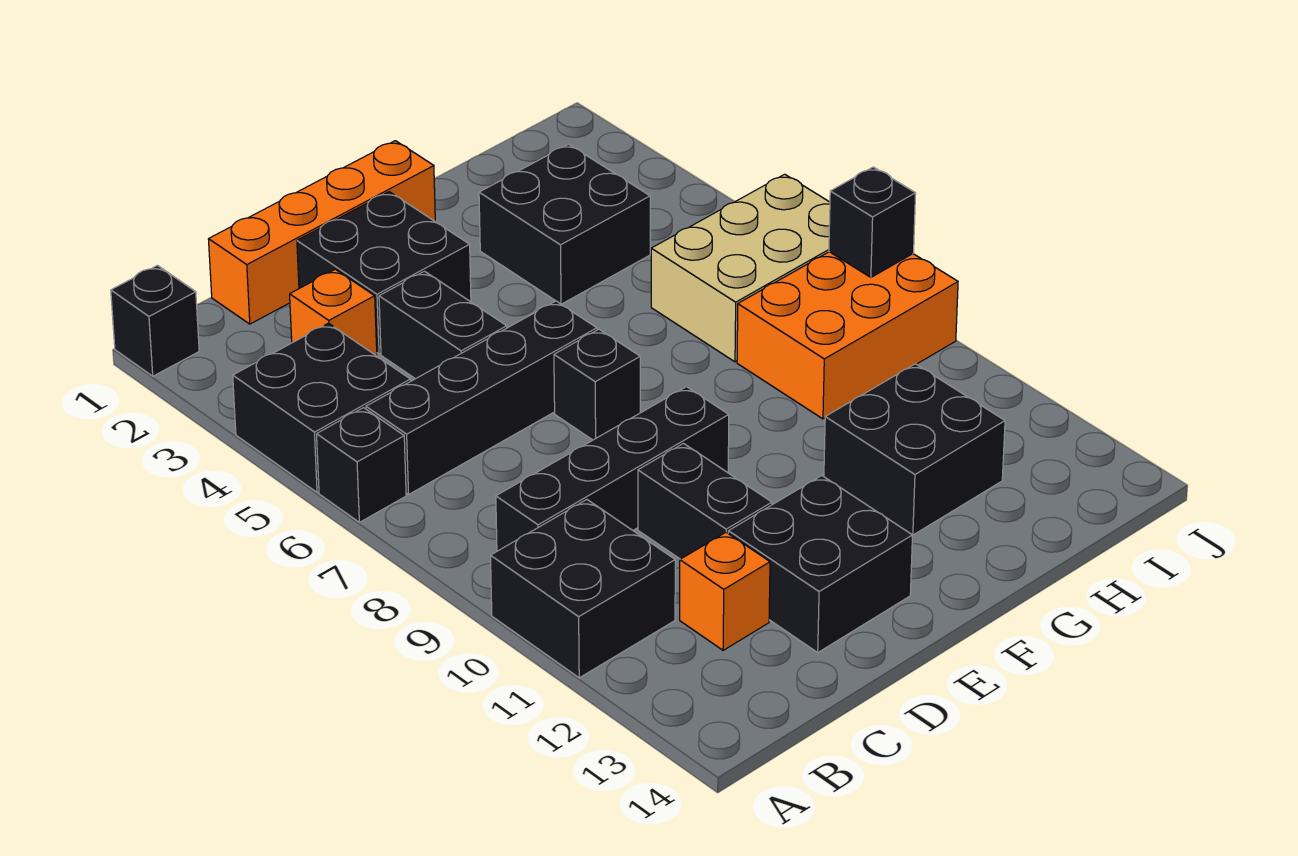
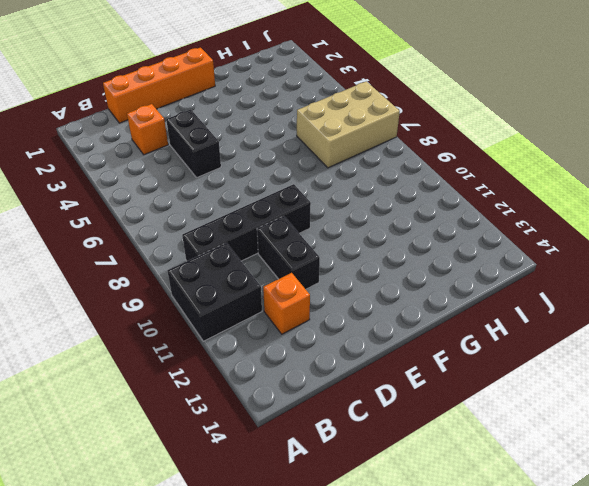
none -> black brick A1 level 1
none -> black brick A4:B5 level 1
none -> black brick A6 level 1

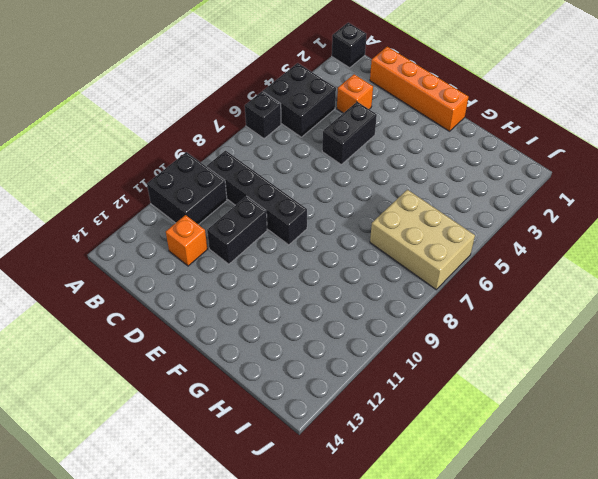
none -> black brick B6:E6 level 1
none -> black brick D2:E3 level 1
none -> black brick D12:E13 level 1

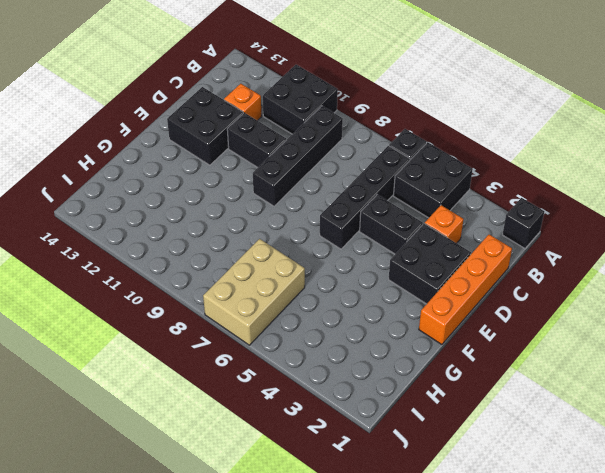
none -> black brick E7 level 1
none -> black brick G3:H4 level 1
none -> black brick G11:H12 level 1

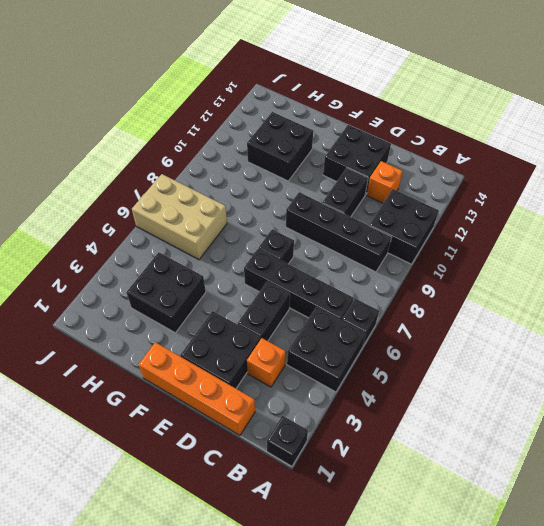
none -> orange brick H8:J9 level 1
none -> black brick J8 level 2

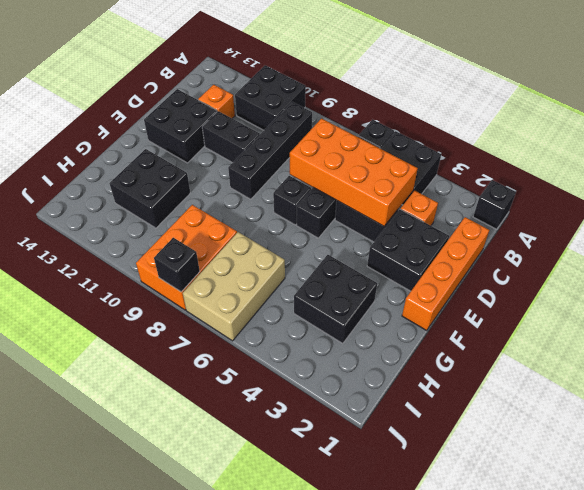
orange brick C4:D7 level 2 -> none

